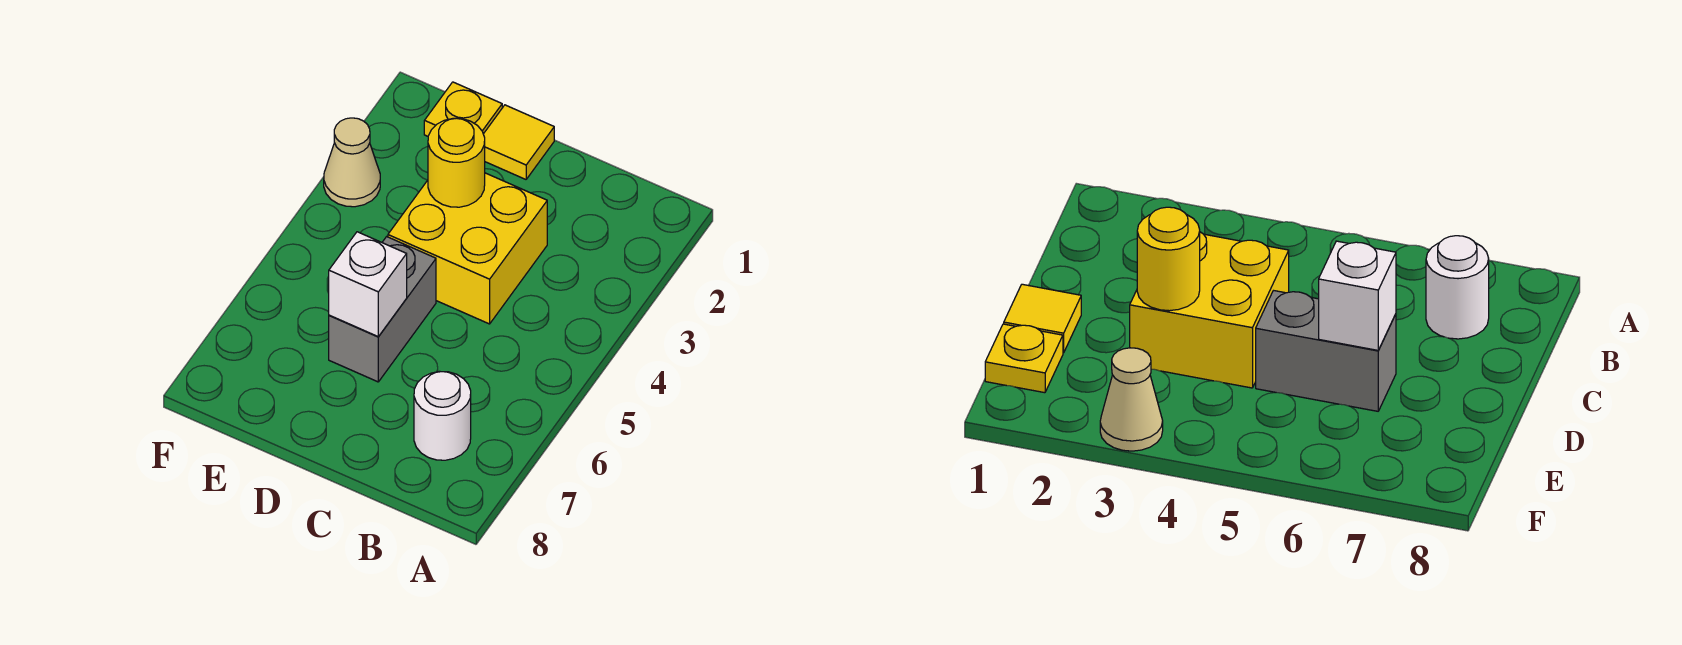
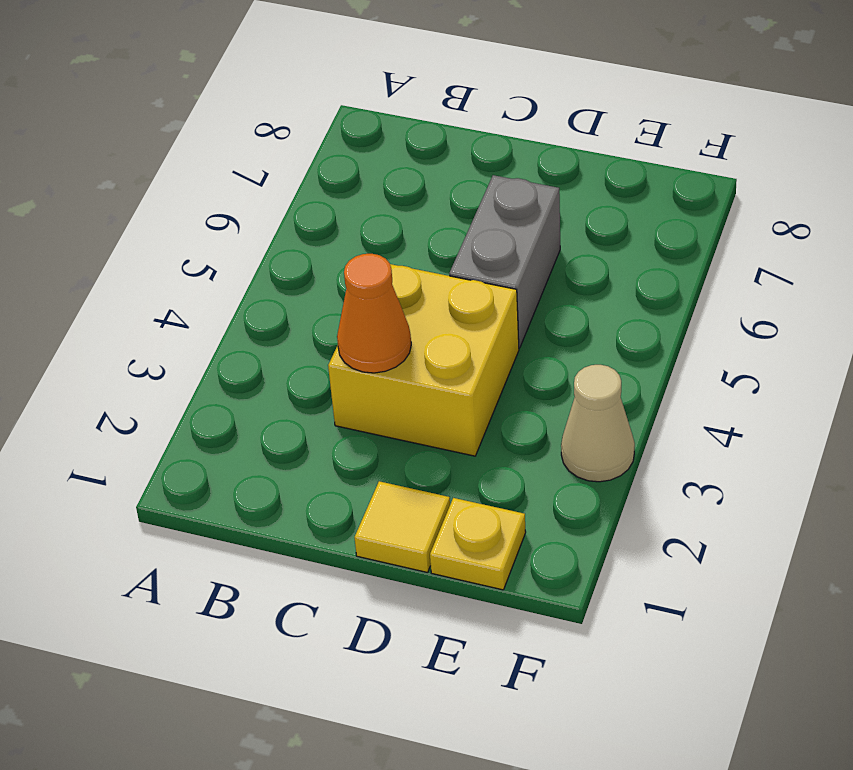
orange cone C3 level 2 -> none
none -> white round brick B7 level 1
none -> yellow round brick D3 level 2

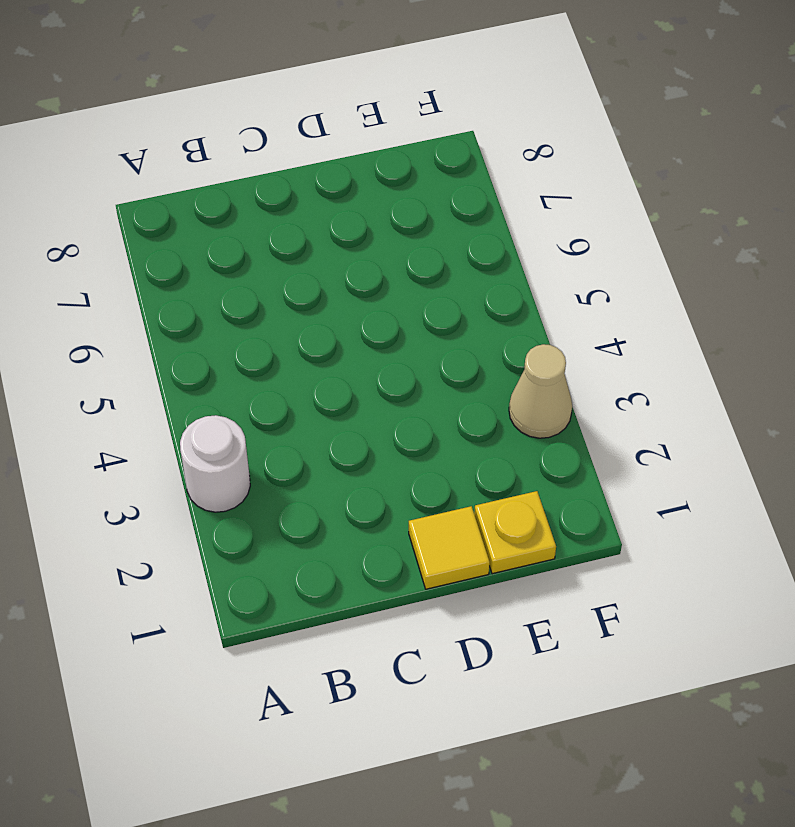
white round brick A3 level 1 -> white round brick B7 level 1
none -> yellow brick C3:D4 level 1
none -> grey brick D5:D6 level 1

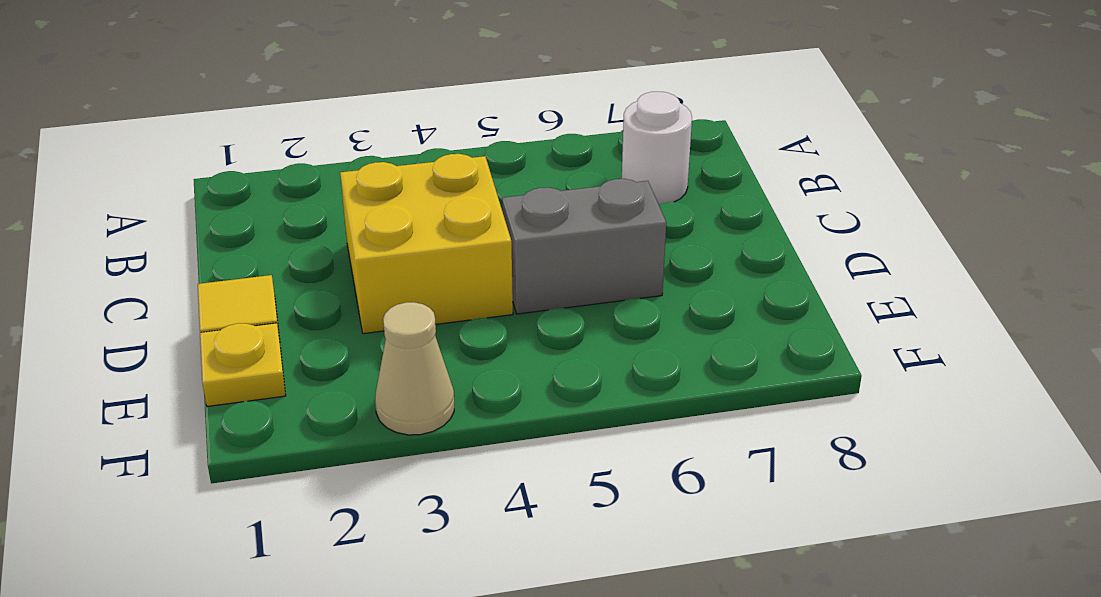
none -> yellow round brick D3 level 2
none -> white brick D6 level 2

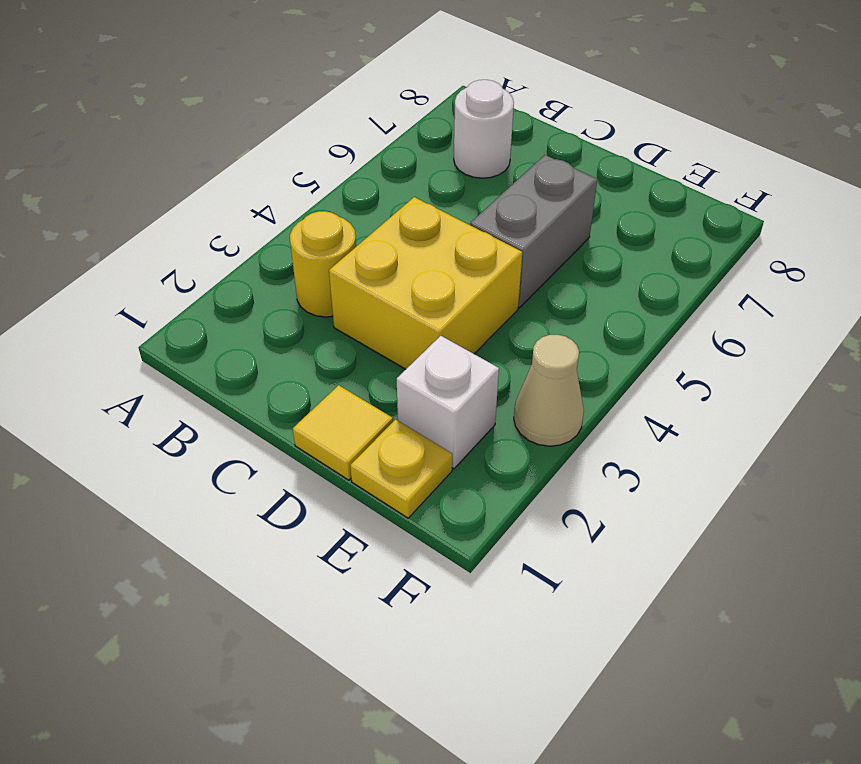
yellow round brick B3 level 1 -> yellow round brick D3 level 2
white brick E2 level 1 -> white brick D6 level 2

